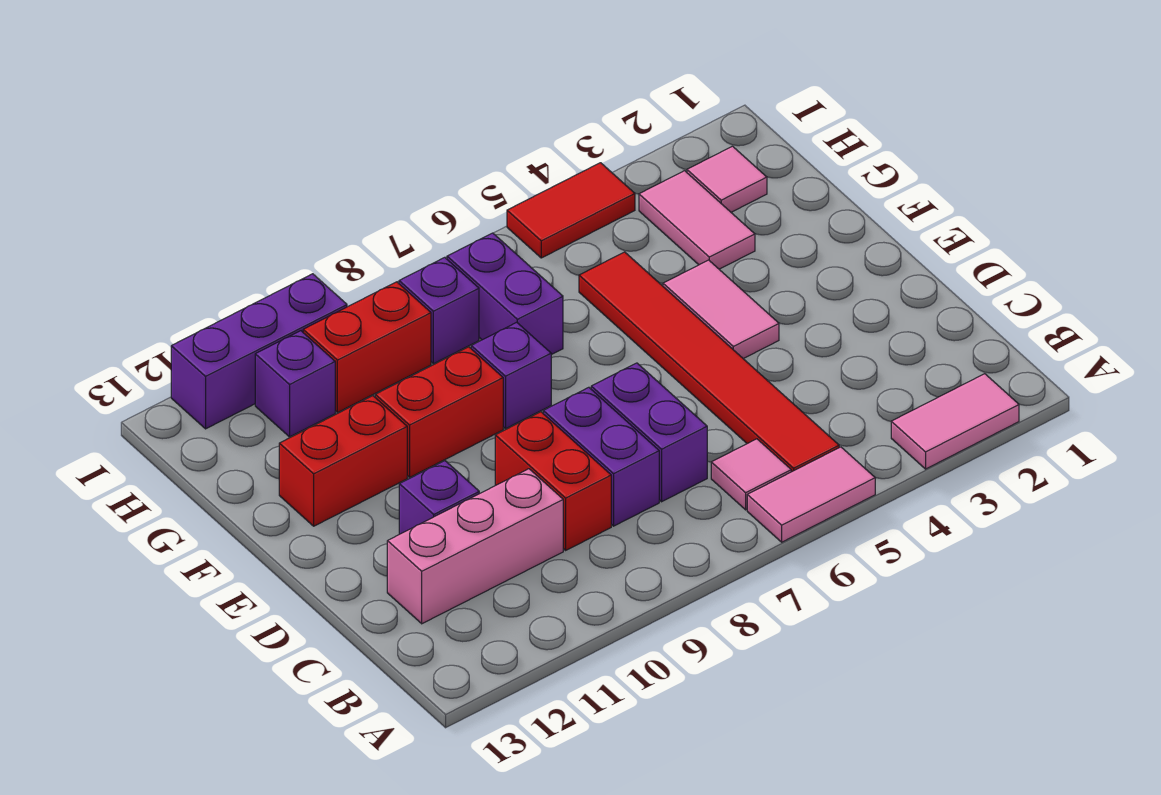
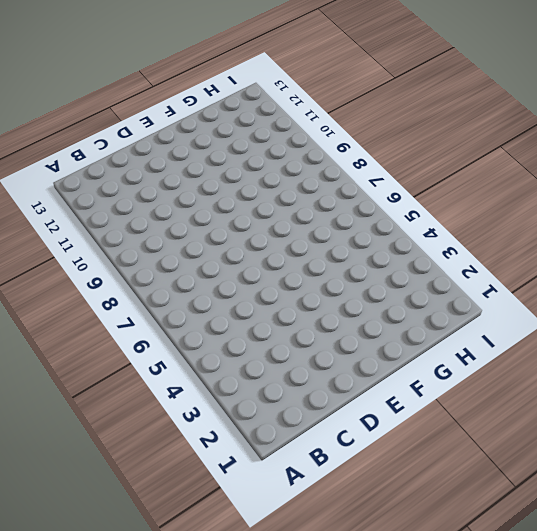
none -> pink tile A2:A3 level 1
none -> pink tile A5:A6 level 1
none -> red tile B5:G5 level 1

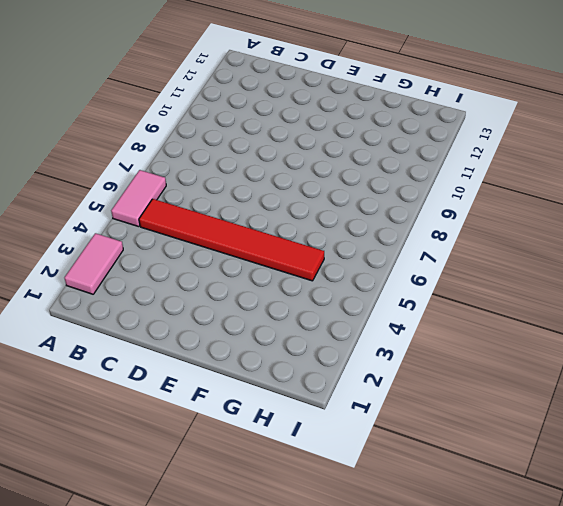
none -> pink tile B6 level 1
none -> purple brick C7:D7 level 1
none -> purple brick C8:D8 level 1

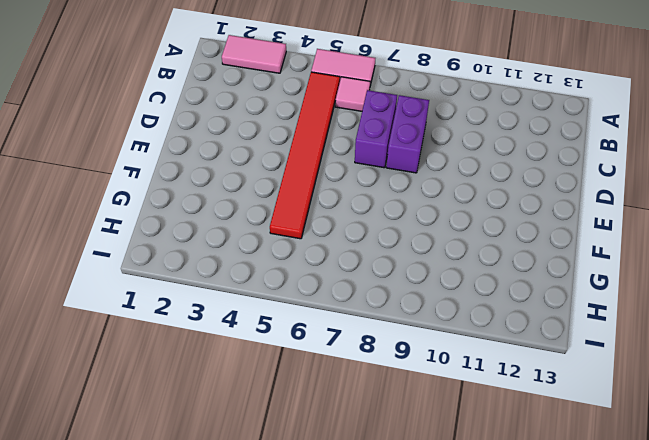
none -> red brick C9:D9 level 1
none -> pink brick C10:C12 level 1
none -> purple brick D11 level 1

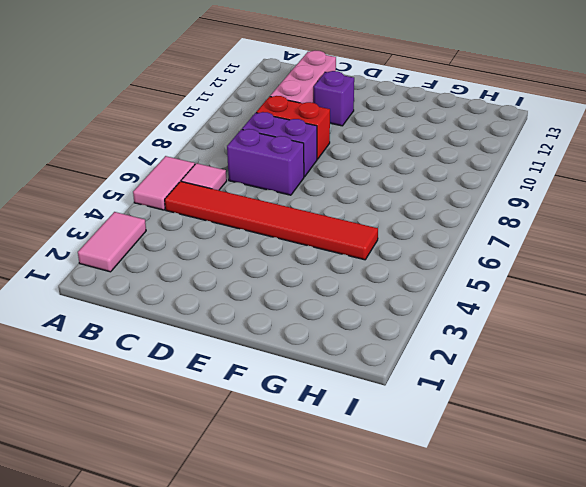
none -> pink tile E4:F4 level 1
none -> purple brick F8 level 1
none -> red brick F9:F10 level 1

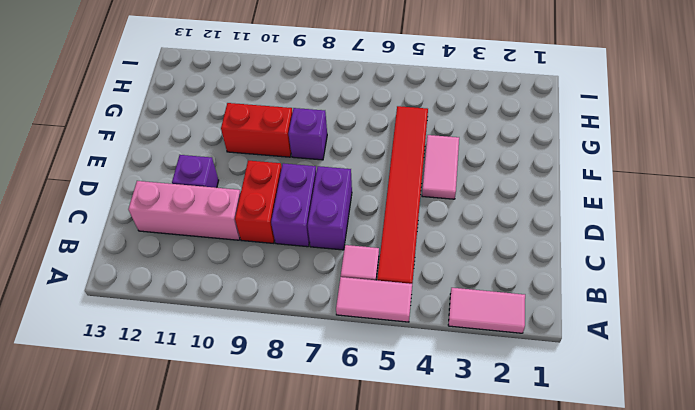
none -> red brick F11:F12 level 1
none -> pink tile G3:H3 level 1
none -> purple brick G7:H7 level 1

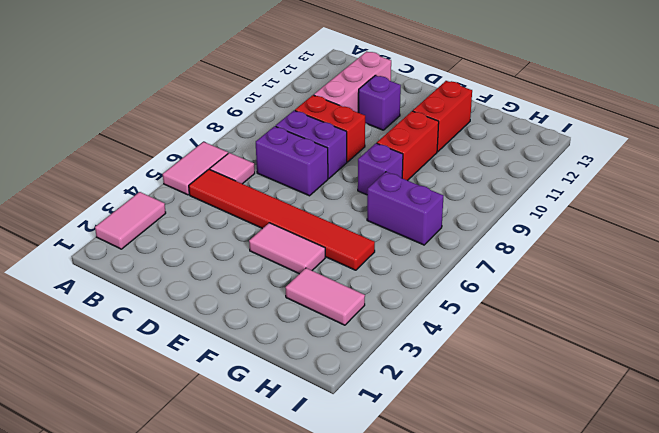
none -> pink tile H2 level 1
none -> purple brick H8 level 1
none -> red brick H9:H10 level 1

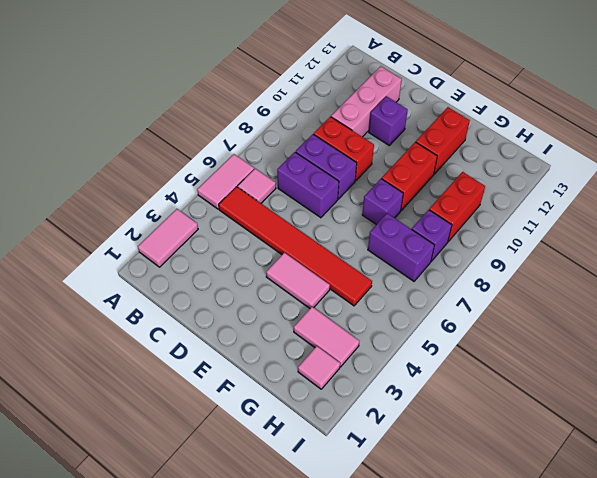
none -> purple brick H11 level 1
none -> red tile I4:I5 level 1
none -> purple brick I10:I12 level 1

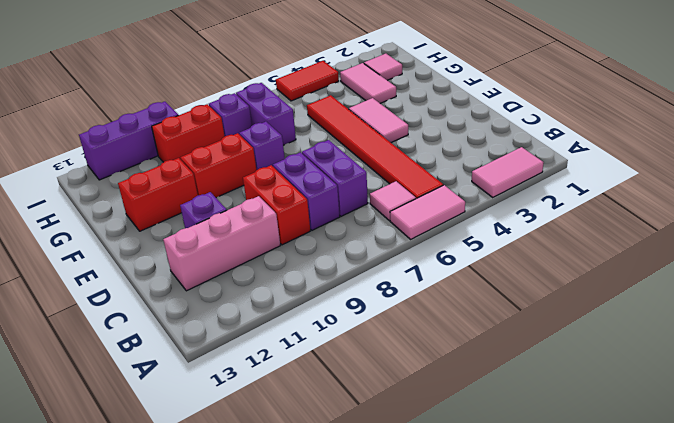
none -> purple brick H11 level 1

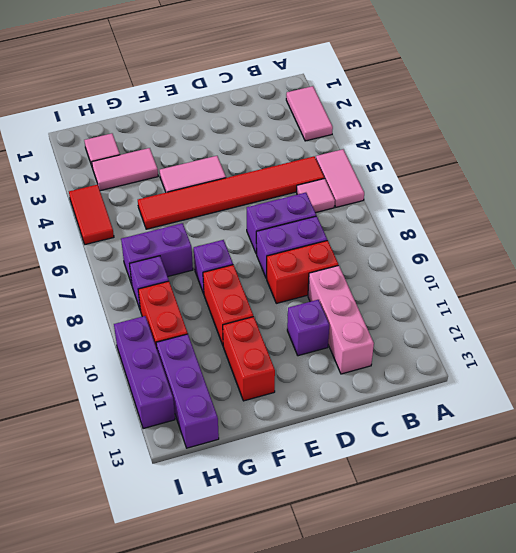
purple brick H11:H13 level 1 -> purple brick H11 level 1

